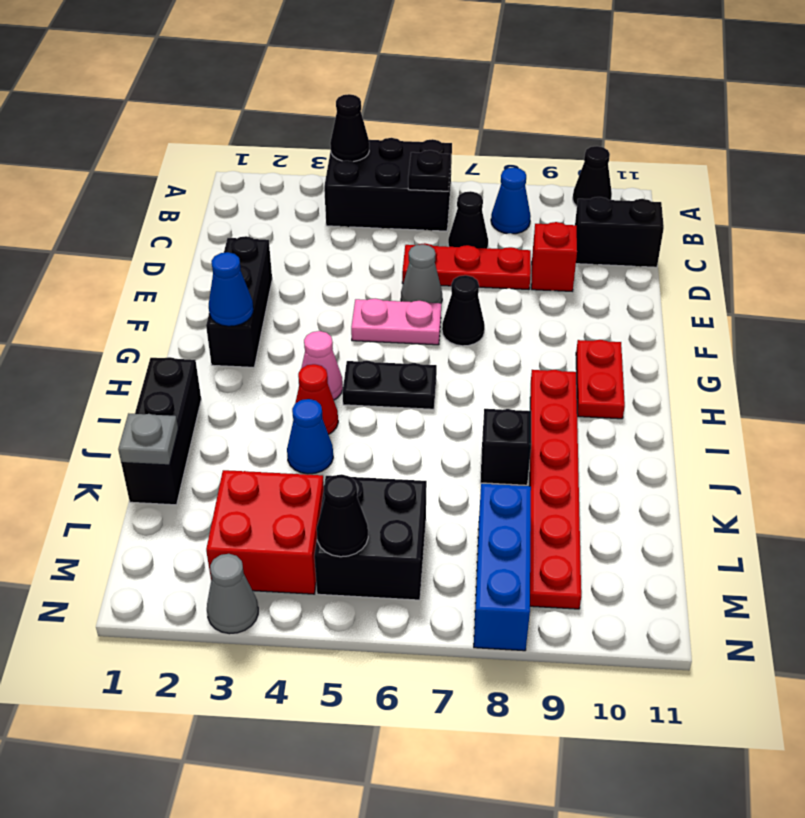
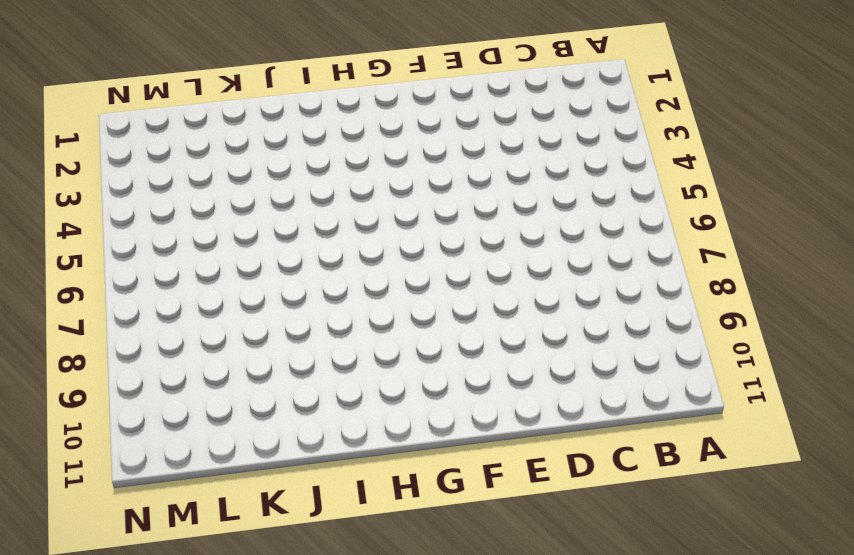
none -> black brick A4:B6 level 1
none -> black cone A10 level 1
none -> blue cone B8 level 1

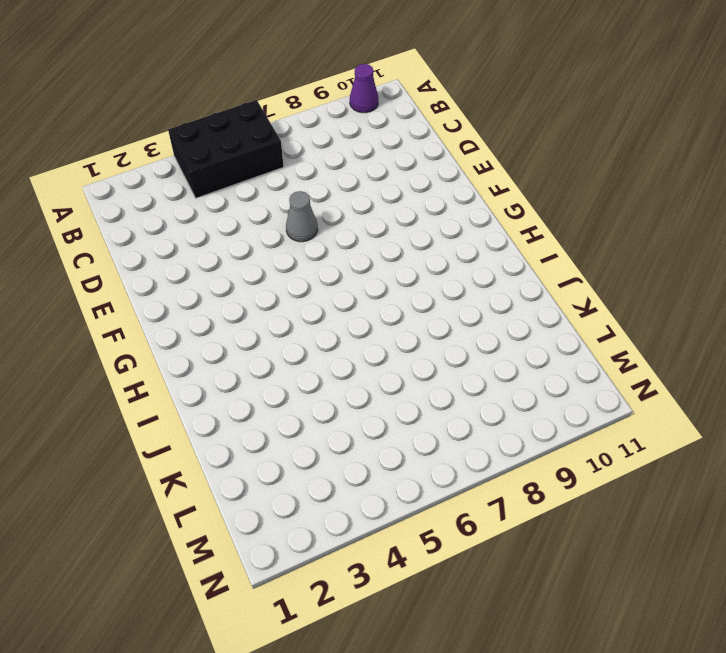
purple cone A10 level 1 -> black cone A10 level 1
none -> blue cone B8 level 1
none -> black cone C7 level 1
none -> black brick C10:C11 level 1

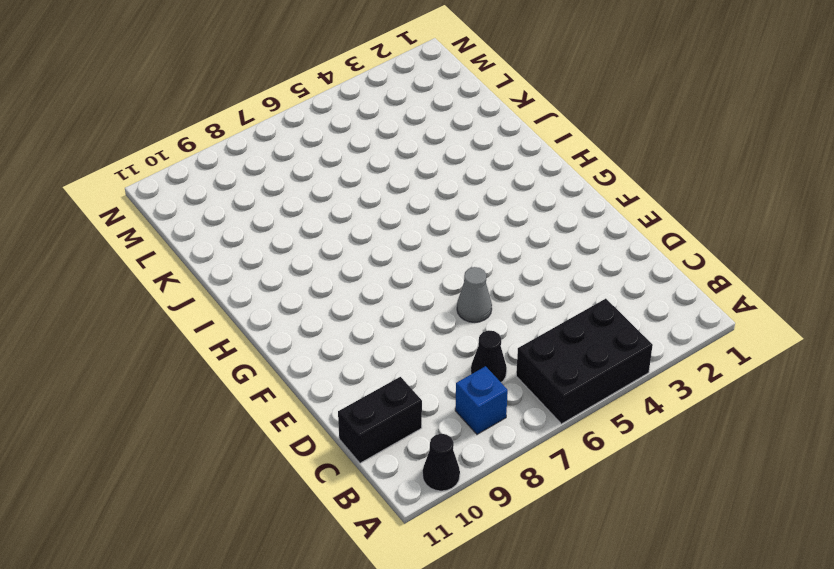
blue brick B8 level 1 -> blue cone B8 level 1
none -> red plate D6:D8 level 1
none -> red brick D9 level 1
none -> black brick E2:G2 level 1

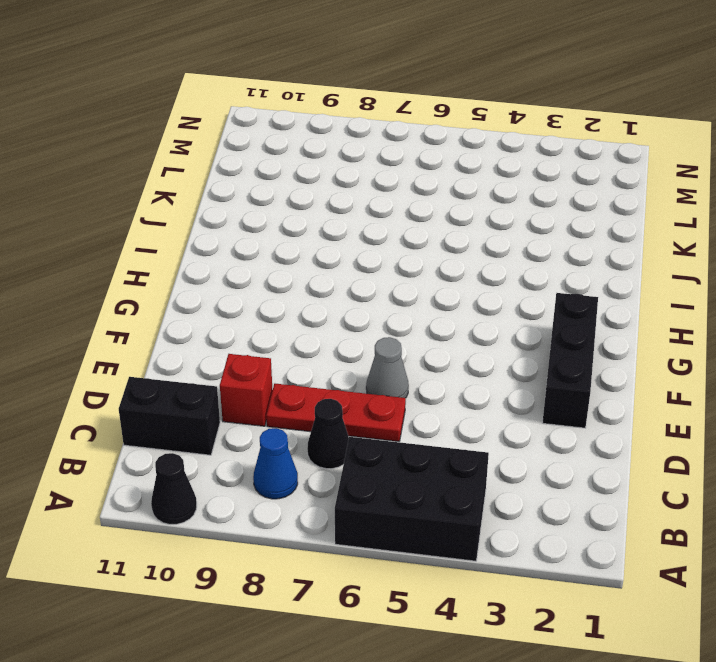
none -> pink plate F5:F6 level 1
none -> black cone F7 level 1
none -> red plate G10:H10 level 1

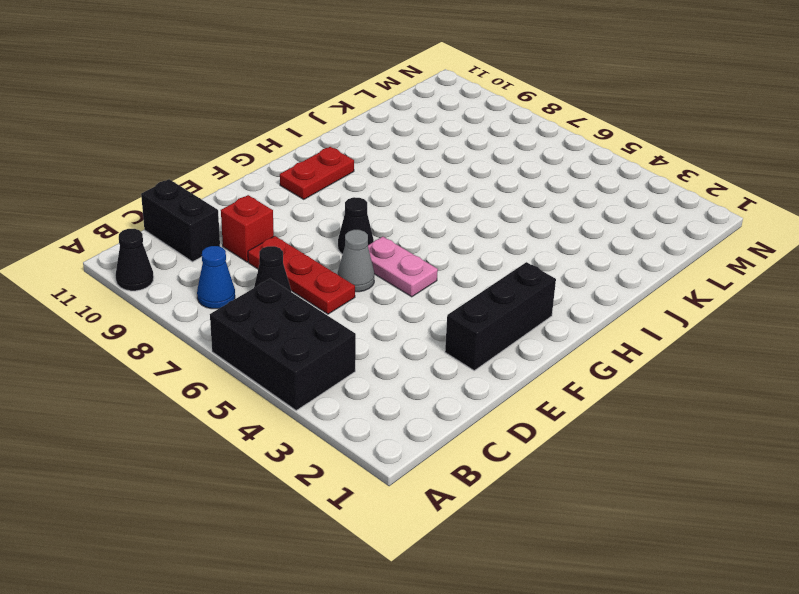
none -> pink cone H4 level 1
none -> black plate H5:H6 level 1
none -> red plate H9:M9 level 1

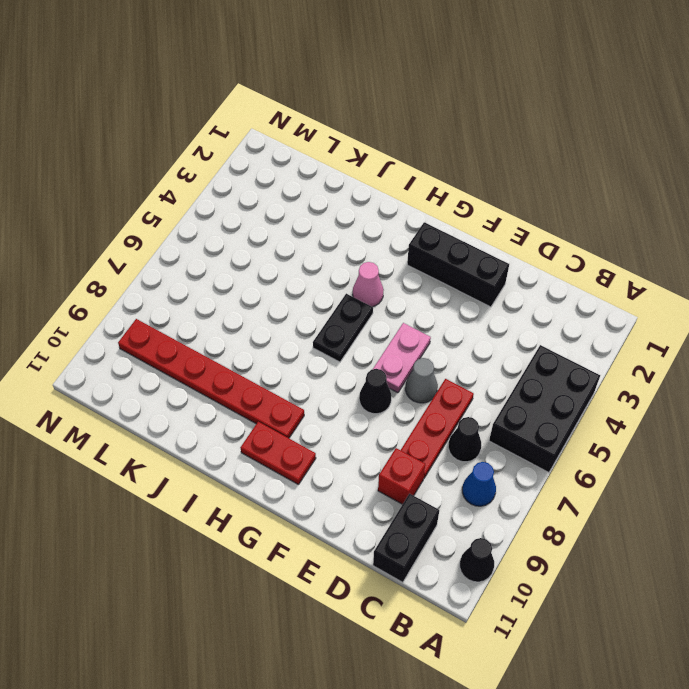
none -> black brick I1:K1 level 1
none -> red cone I4 level 1
none -> blue cone J4 level 1

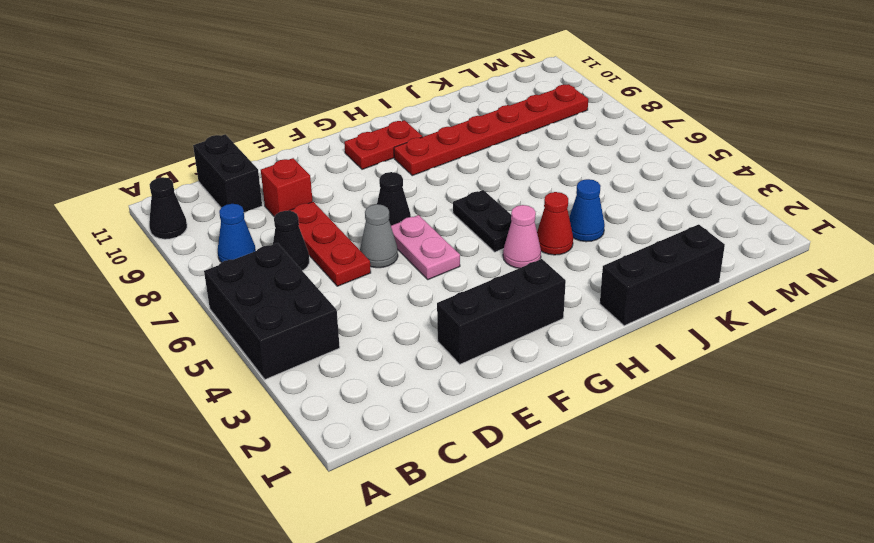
none -> black brick J8 level 1
none -> red brick L3:M4 level 1
none -> black brick L5:M6 level 1

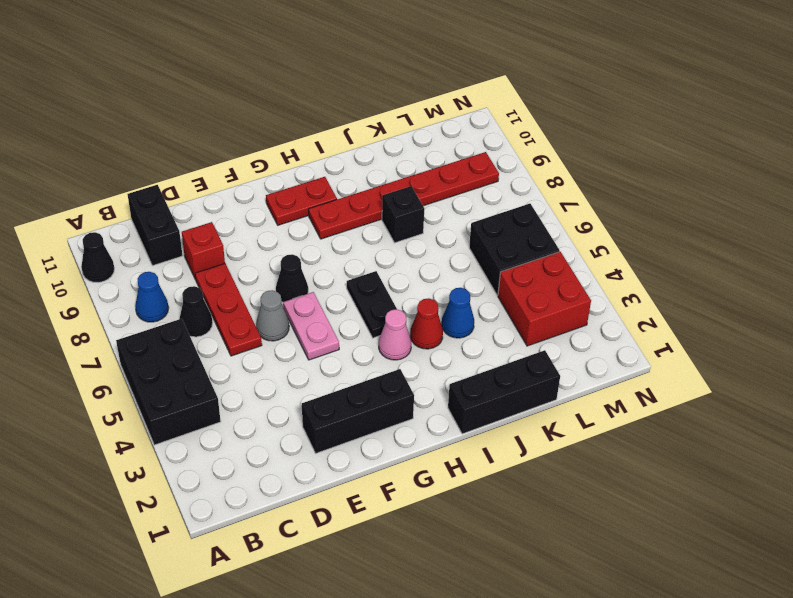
none -> blue brick L8:N8 level 1
none -> grey cone N3 level 1
none -> black cone A4 level 2

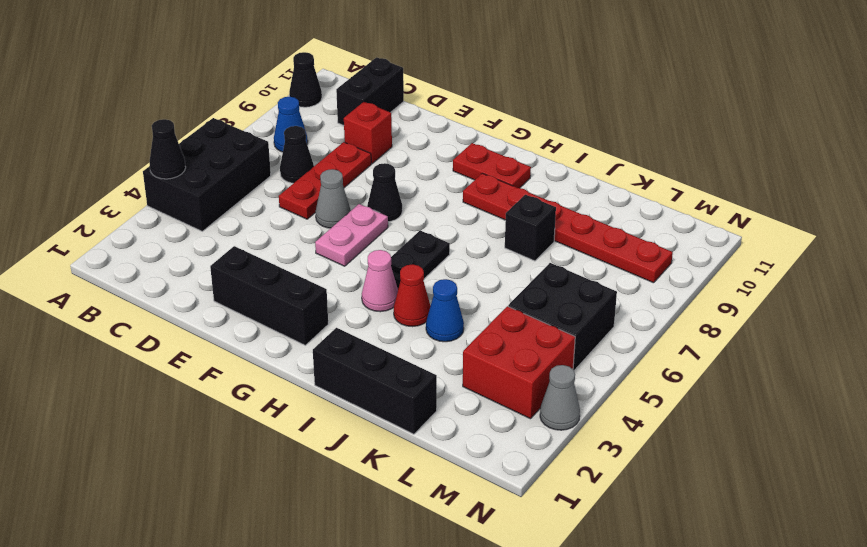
none -> blue brick L8:N8 level 1
none -> black plate B6 level 2
none -> blue cone G2 level 2

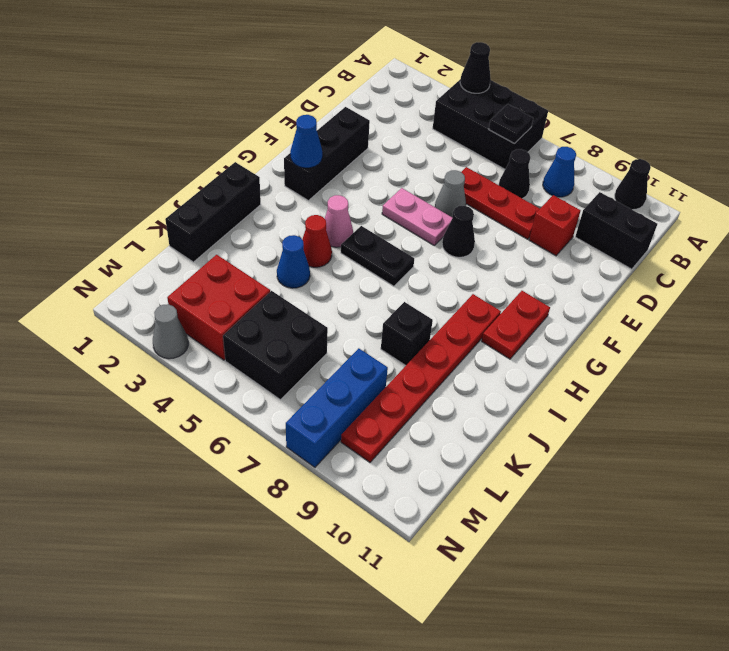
none -> grey plate K1 level 2
none -> black cone M5 level 2

